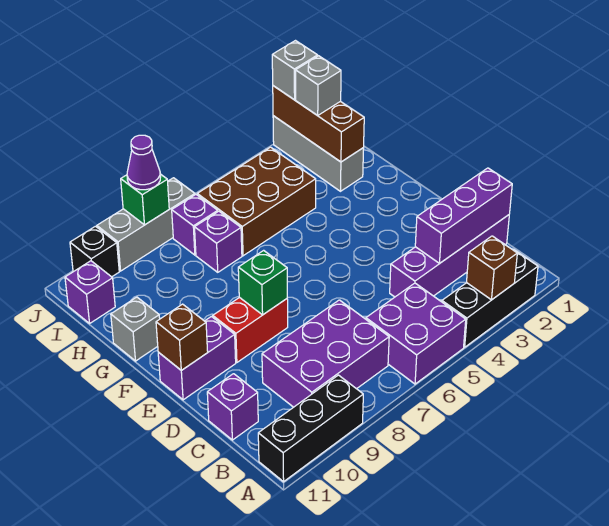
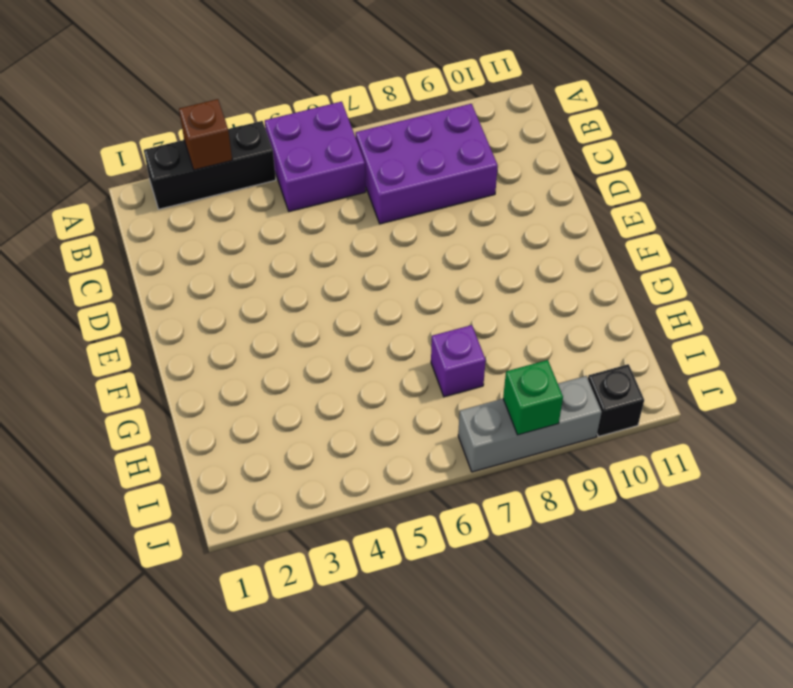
none -> black brick A9:A11 level 1
none -> purple brick C1:C4 level 1
none -> purple brick C11 level 1

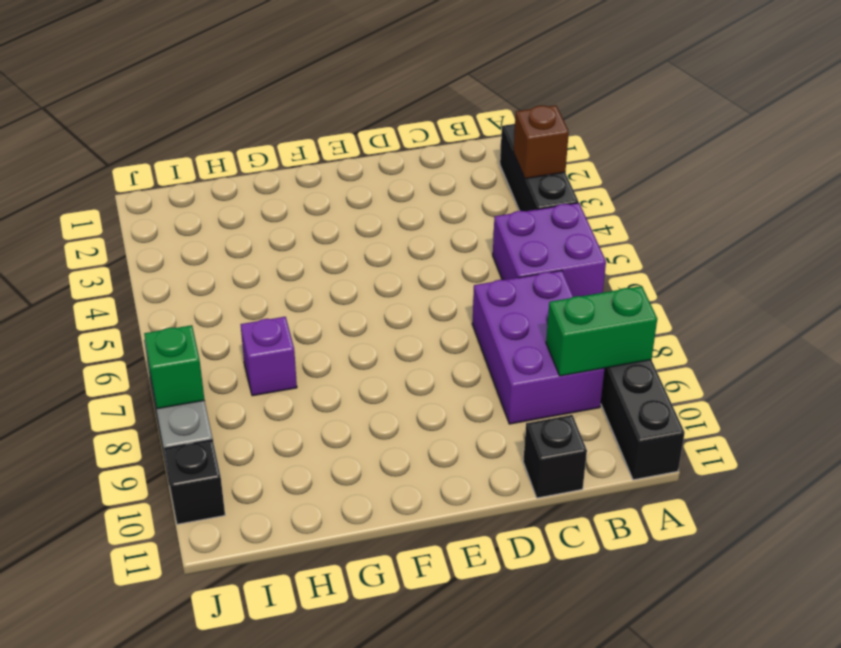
green brick A9:B9 level 2 -> none
black brick C11 level 1 -> purple brick C11 level 1
none -> purple brick C1:C4 level 1
none -> red brick E8:E9 level 1
none -> purple brick E10:E11 level 1

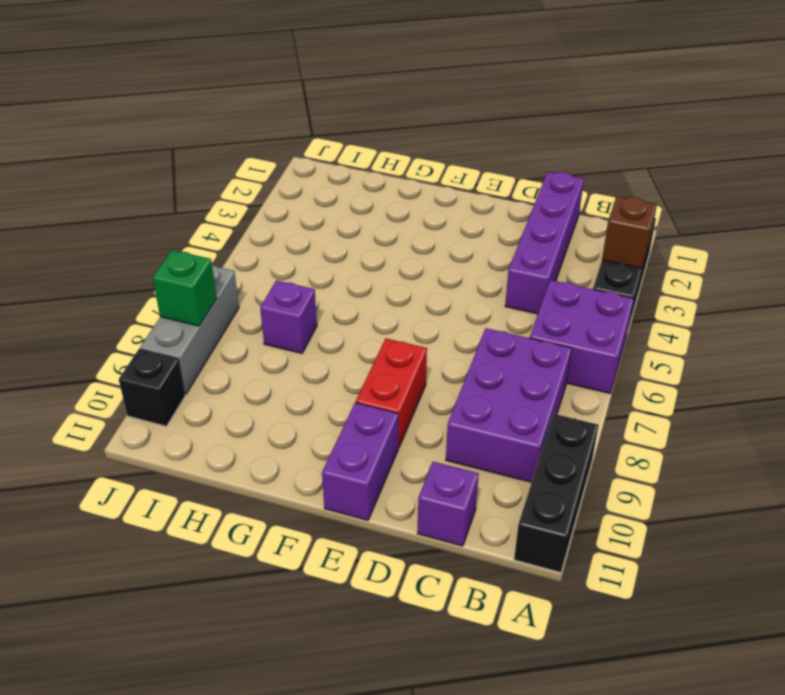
none -> grey brick G11 level 1
none -> grey brick H2:J2 level 1
none -> brown brick H4:I6 level 1

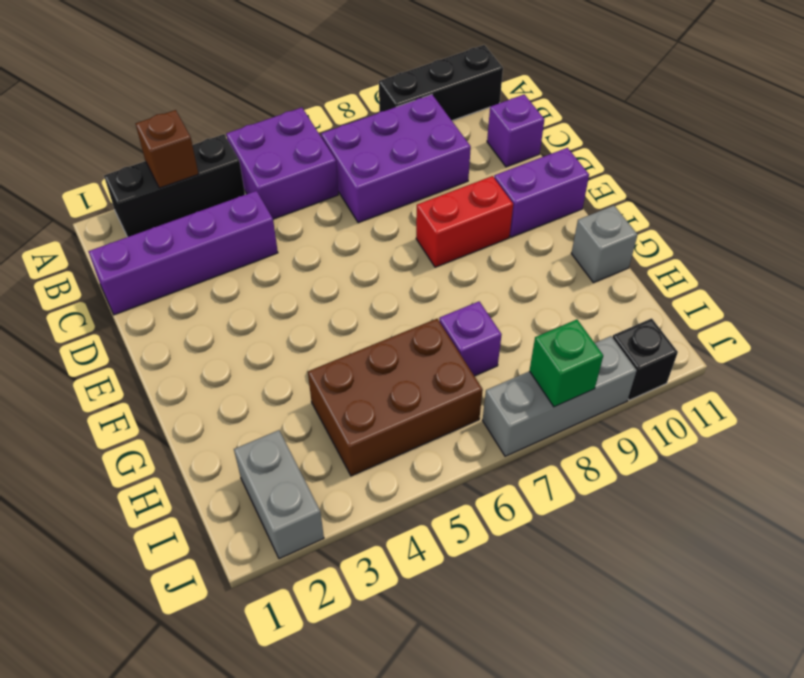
grey brick I2:J2 level 1 -> grey brick H2:J2 level 1
none -> purple brick I7 level 1
none -> purple brick I11 level 1
none -> purple brick C1:C3 level 2

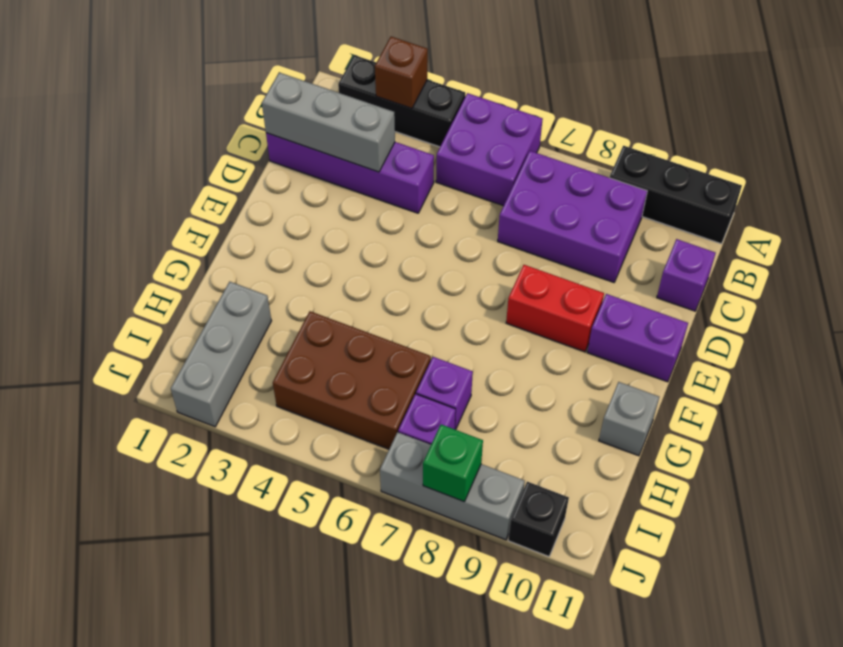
grey brick C1:C3 level 2 -> purple brick C1:C3 level 2
none -> purple brick I11 level 1
none -> green brick E8 level 2
none -> brown brick E11 level 2

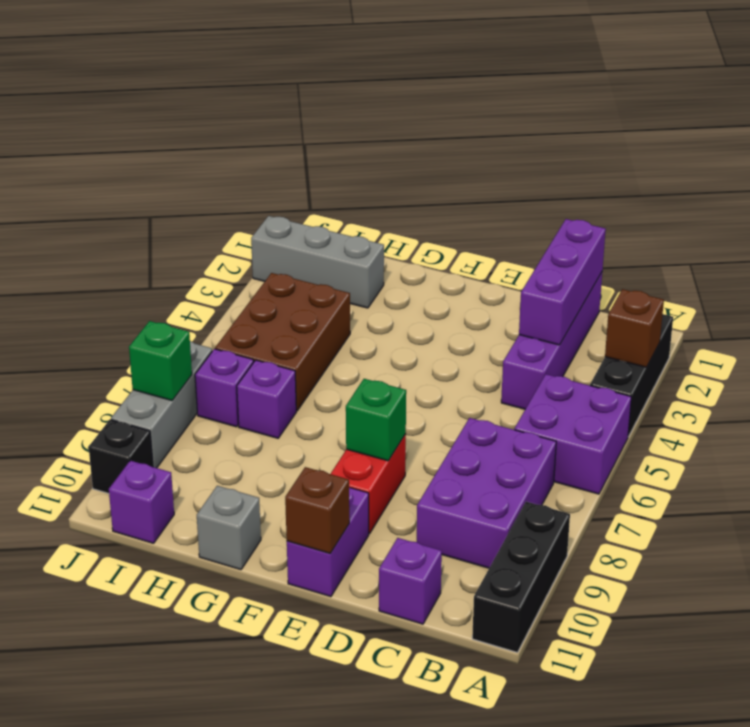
none -> brown brick H2:J2 level 2
none -> grey brick I2 level 3
none -> grey brick J2 level 3

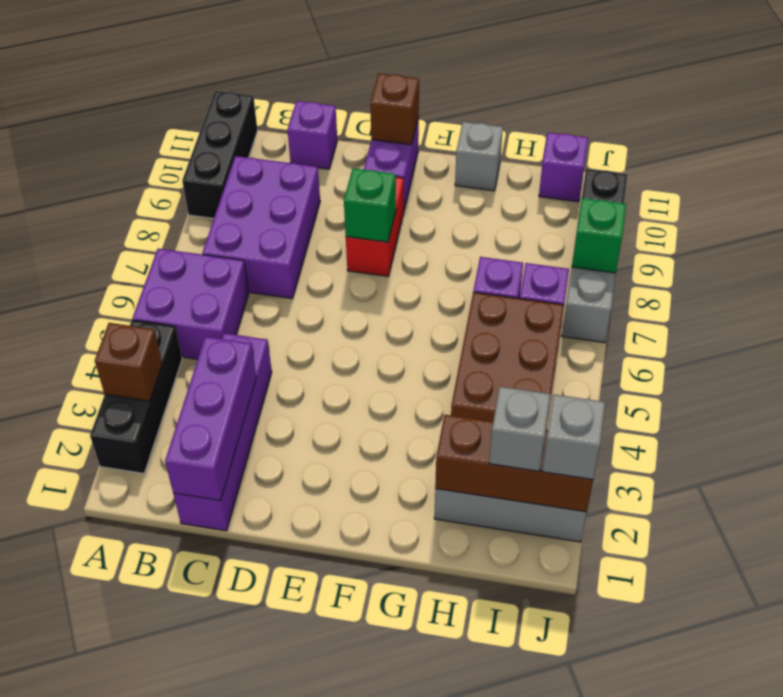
none -> purple cone J8 level 3

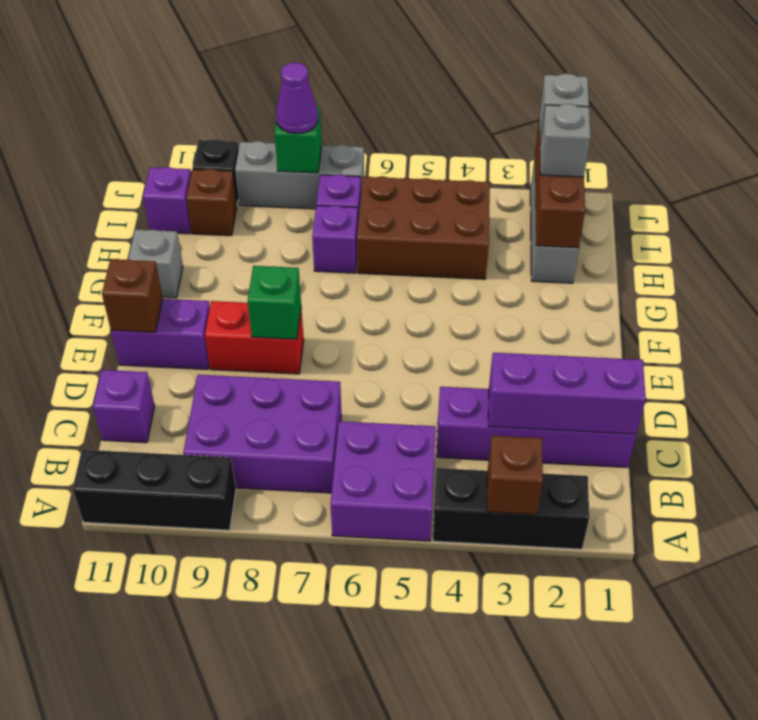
brown brick I10 level 1 -> none

